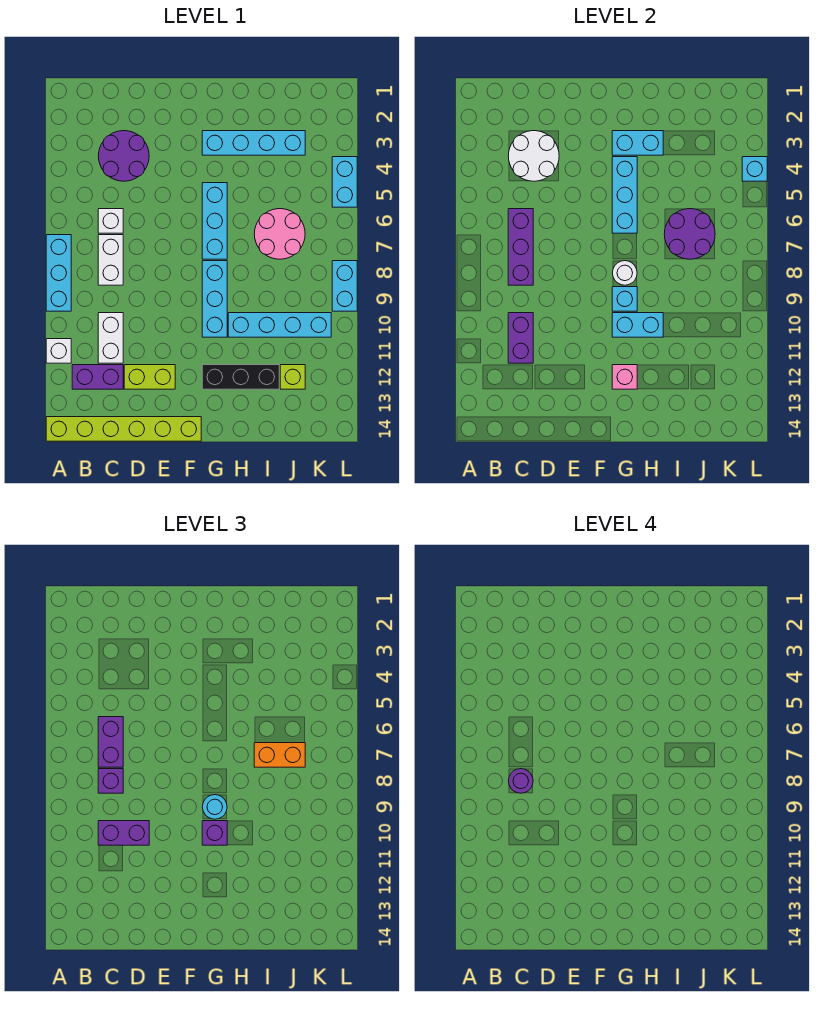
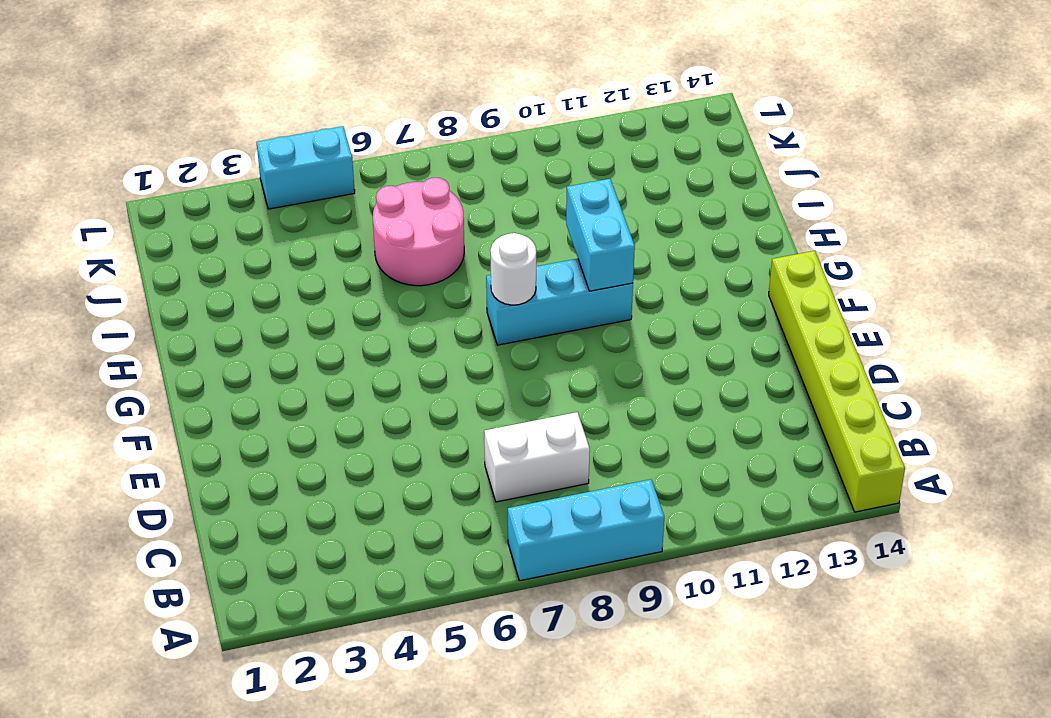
none -> white brick A11 level 1
none -> purple brick B12:C12 level 1
none -> purple round brick C3:D4 level 1
none -> white brick C6 level 1

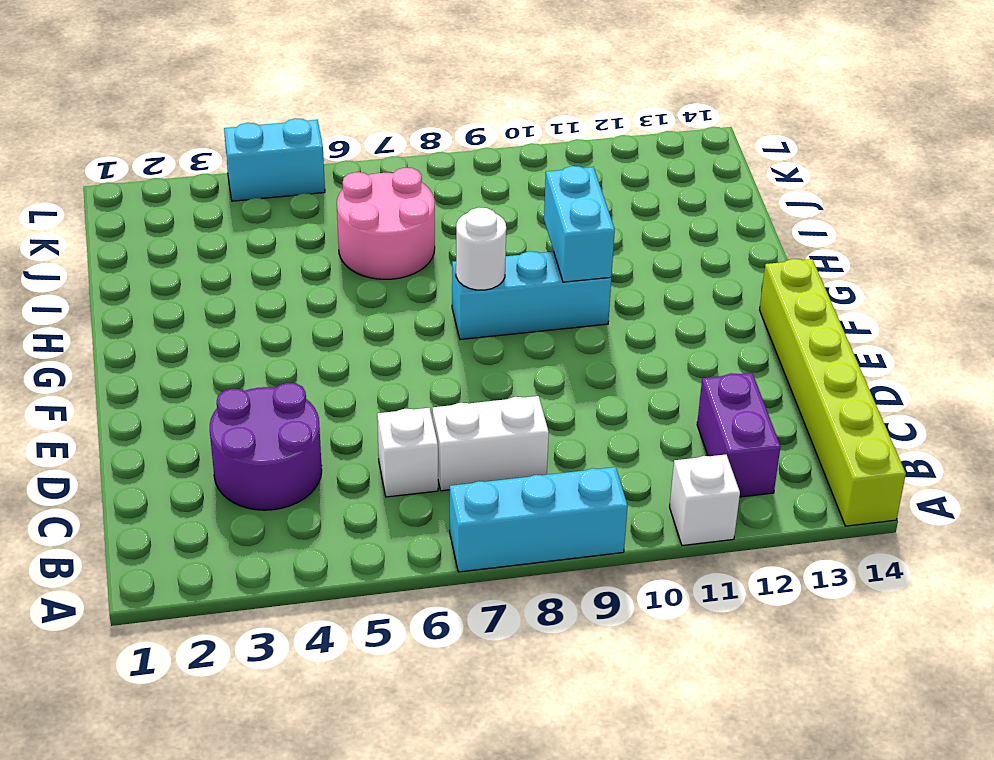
none -> white brick C10:C11 level 1
none -> lime brick D12:E12 level 1
none -> cyan brick G3:J3 level 1
none -> cyan brick G5:G7 level 1

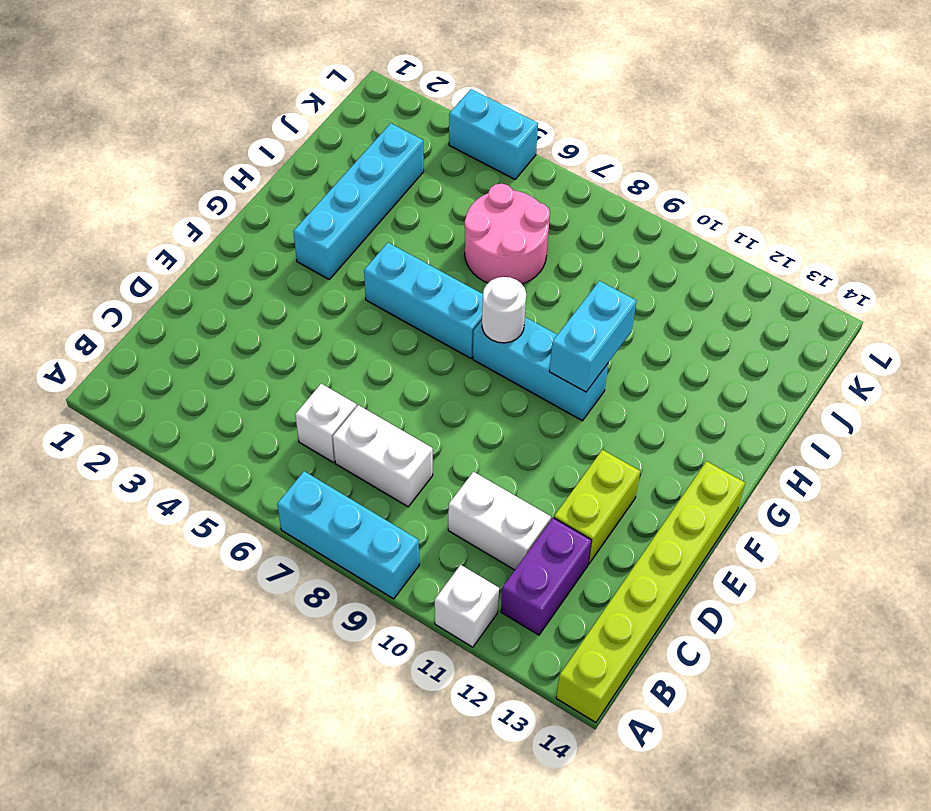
none -> purple round brick C3:D4 level 1
none -> black brick G12:I12 level 1
none -> cyan brick H10:K10 level 1
none -> lime brick J12 level 1

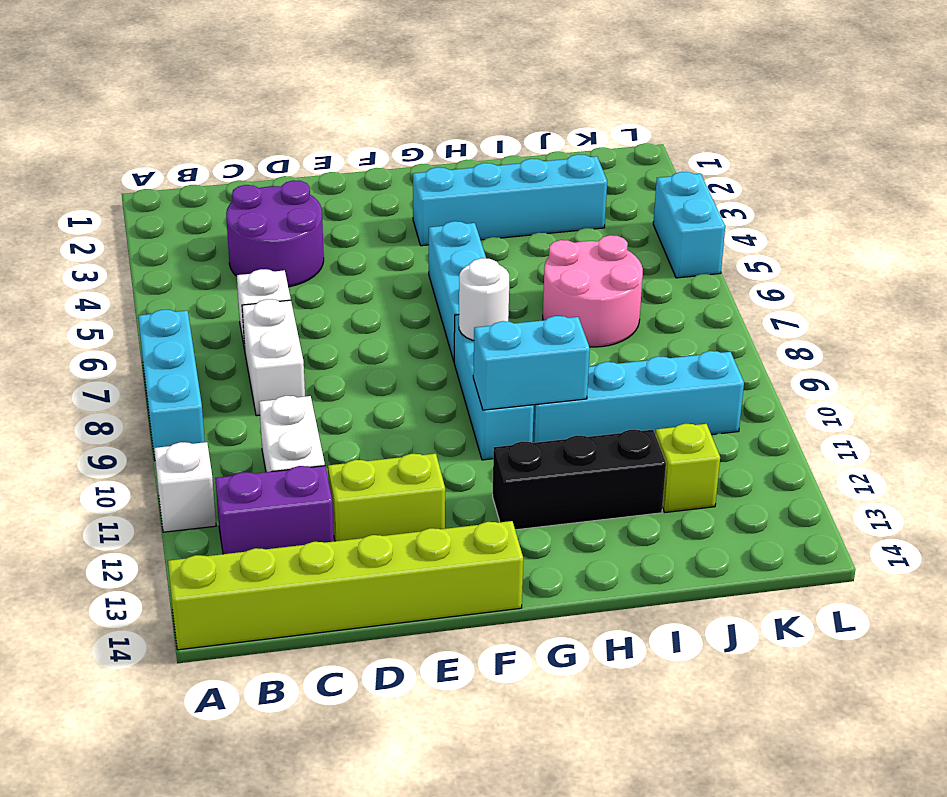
none -> cyan brick L8:L9 level 1
none -> white round brick C3:D4 level 2
none -> purple brick C6:C8 level 2
none -> purple brick C10:C11 level 2

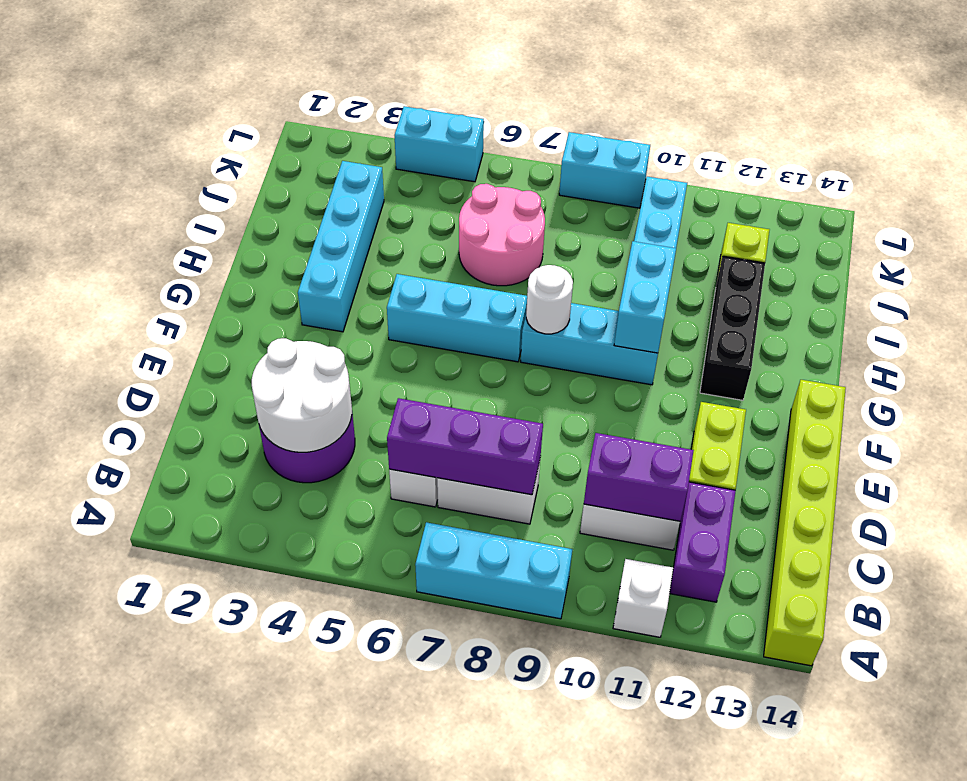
none -> cyan brick G3:H3 level 2
none -> cyan brick G4:G6 level 2
none -> cyan brick G9 level 2
none -> pink brick G12 level 2

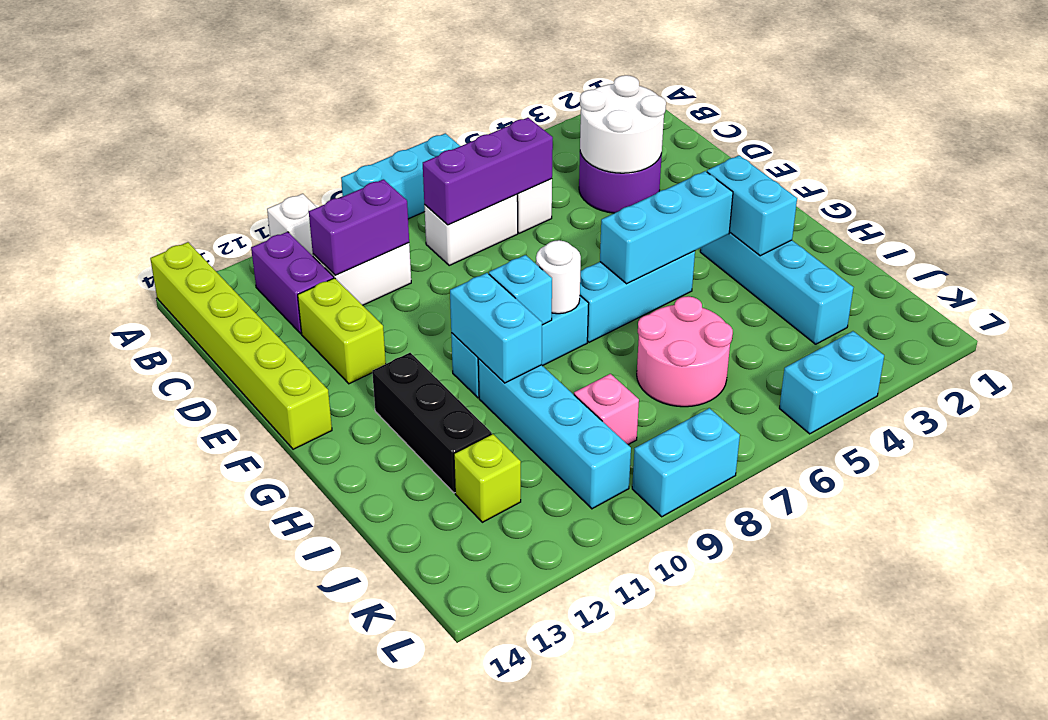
pink brick J9 level 1 -> pink brick G12 level 2
none -> purple round brick I6:J7 level 2
none -> cyan brick L4 level 2
none -> purple brick C6:C7 level 3
none -> purple brick C8 level 3

